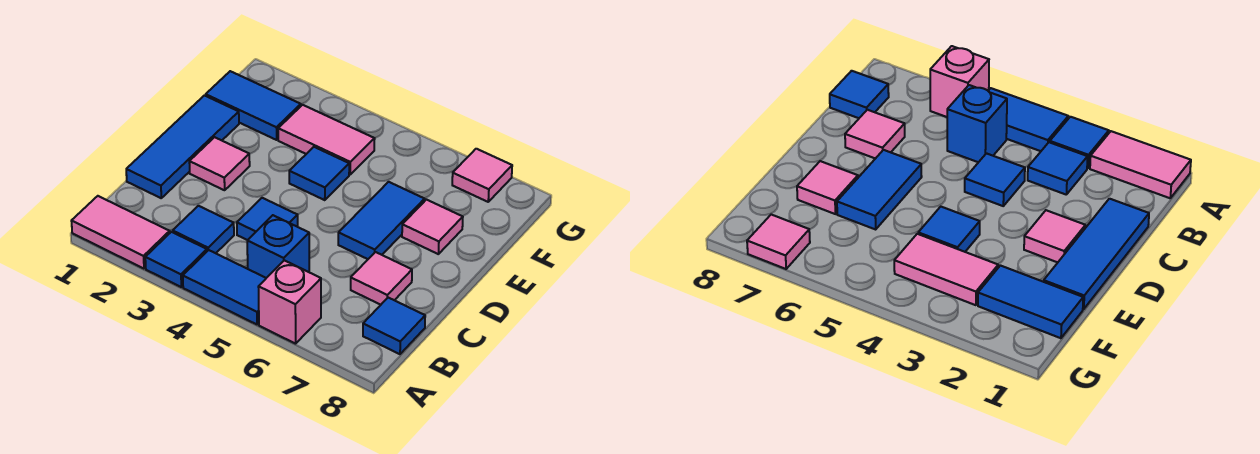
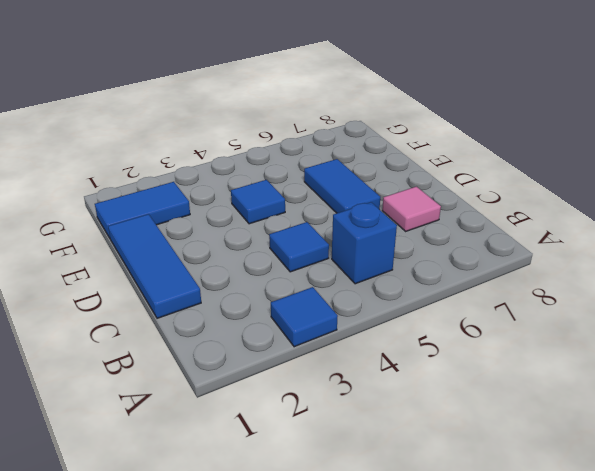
none -> pink tile A1:A2 level 1
none -> blue tile A4:A5 level 1
none -> pink brick A6 level 1

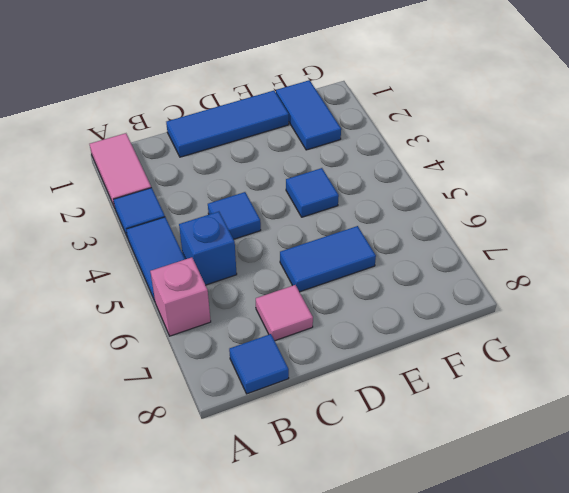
none -> blue tile B3 level 1
none -> pink tile D2 level 1
none -> pink tile E7 level 1

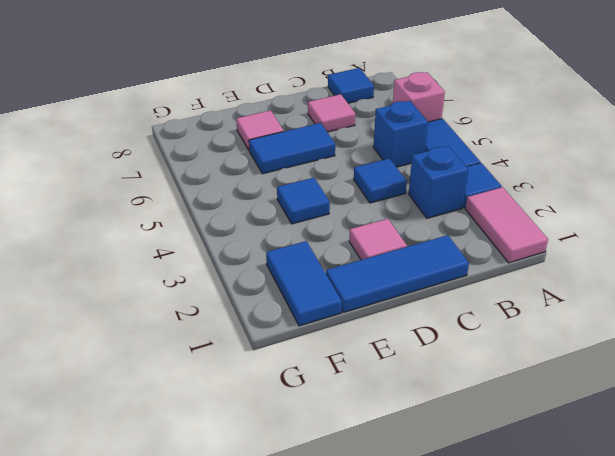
blue brick B3 level 1 -> blue tile B3 level 1
none -> pink tile F3:F4 level 1
none -> pink tile G7 level 1

